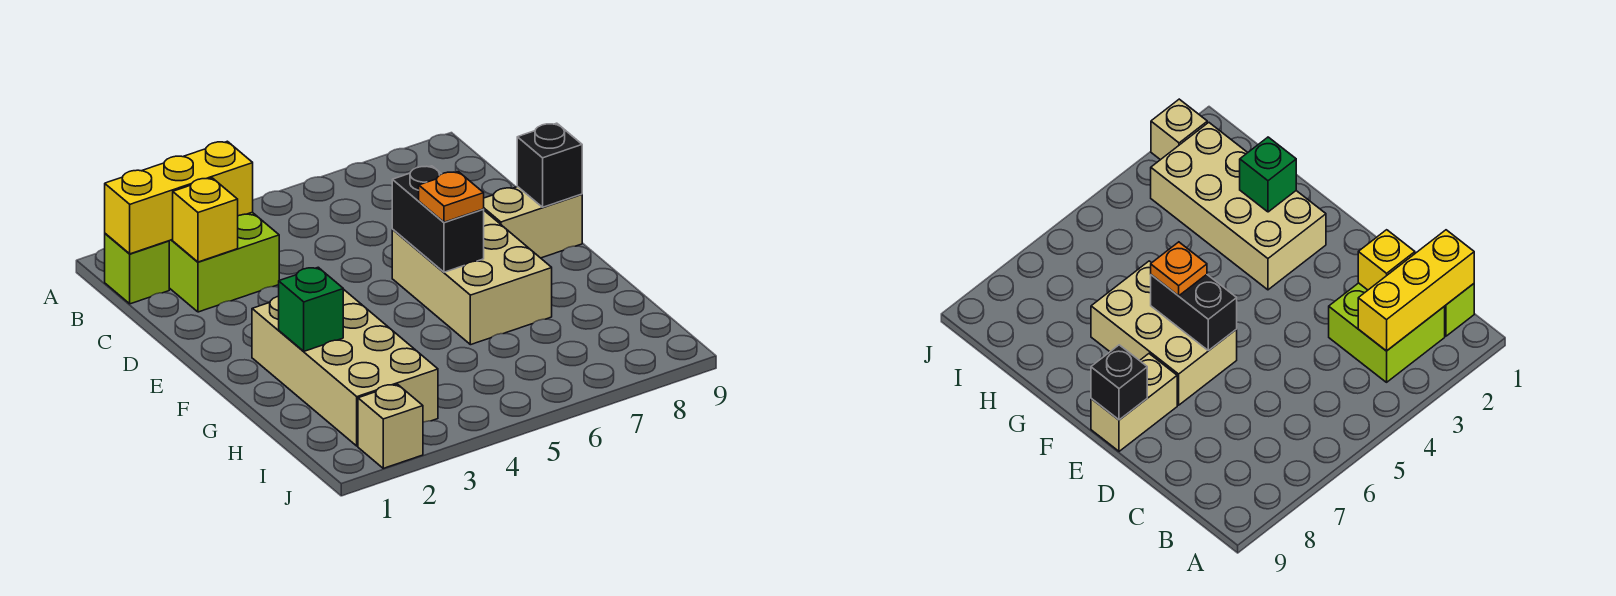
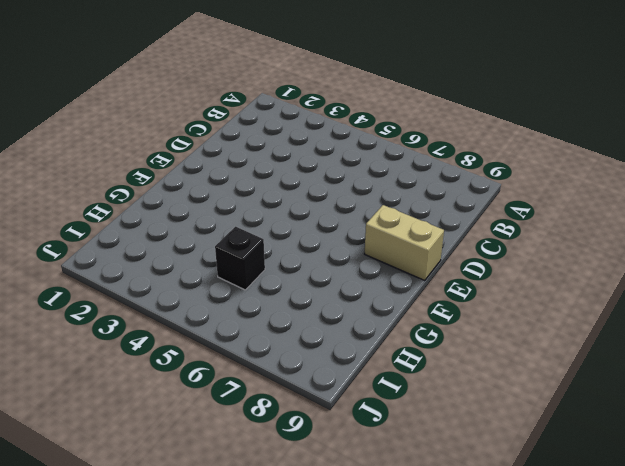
black brick H5 level 1 -> black brick E9 level 2
none -> lime brick B1 level 1
none -> lime brick B2:C3 level 1
none -> tan brick E6:G7 level 1

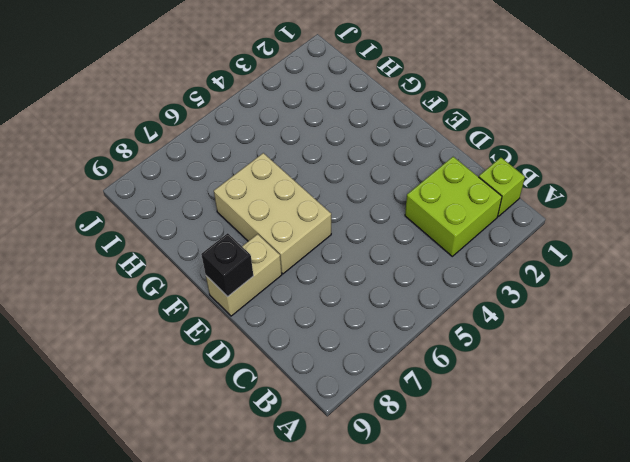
none -> tan brick F2:I3 level 1
none -> tan brick J2 level 1
none -> yellow brick B1:B3 level 2

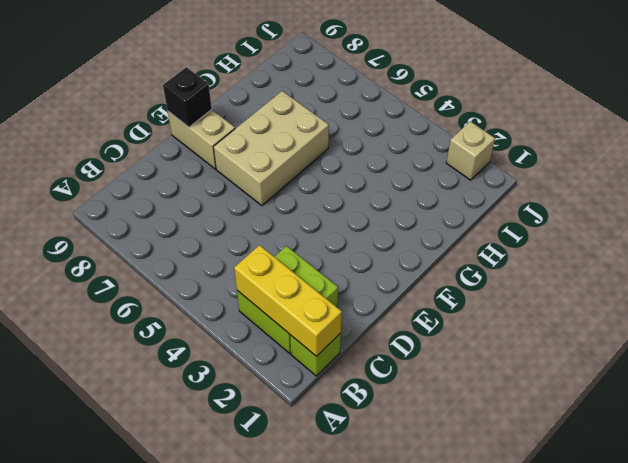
none -> tan brick F2:I3 level 1
none -> yellow brick C2 level 2
none -> black brick E6:F6 level 2

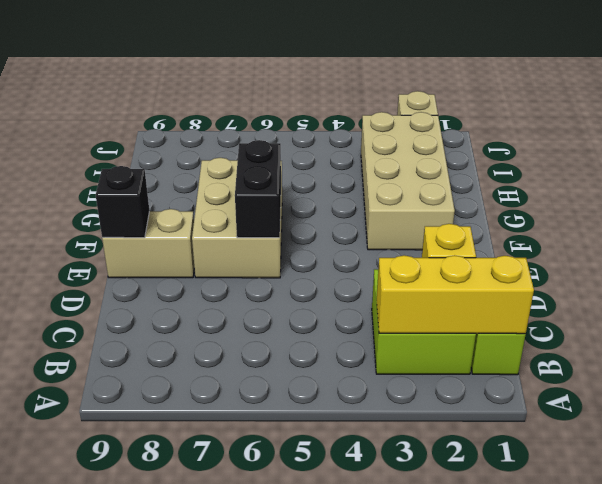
none -> green brick G2 level 2
none -> orange plate F6 level 3

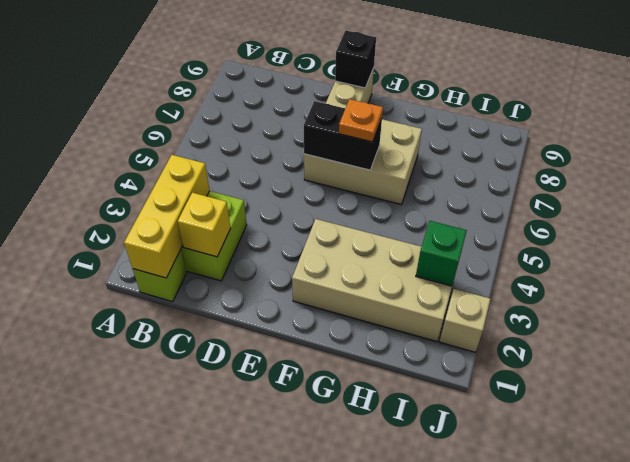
green brick I3 level 2 -> green brick G2 level 2

